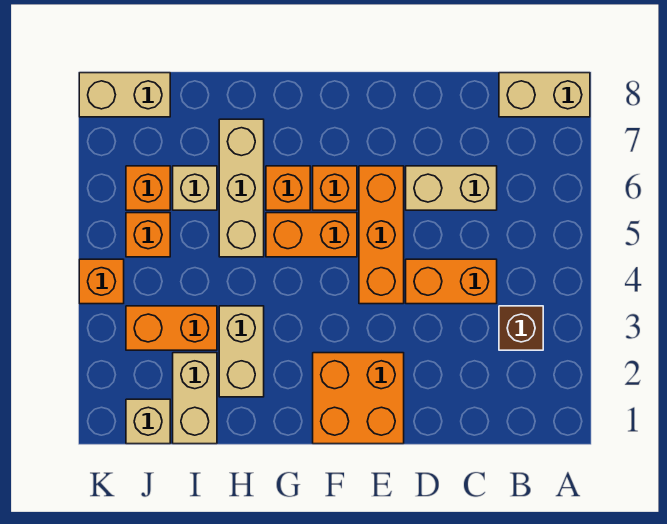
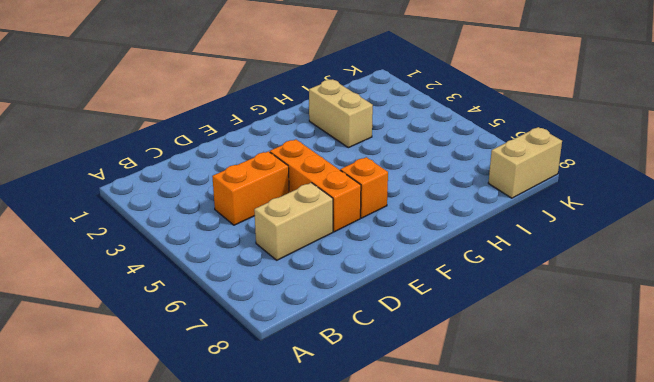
none -> tan brick A8:B8 level 1
none -> brown brick B3 level 1
none -> orange brick E1:F2 level 1

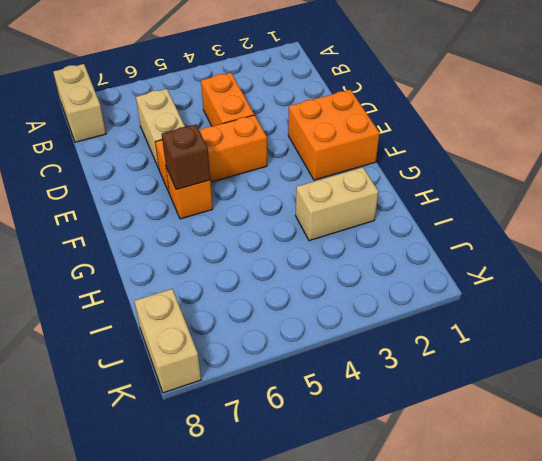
brown brick F6 level 2 -> brown brick B3 level 1
none -> orange brick F5:G5 level 1
none -> orange brick G6 level 1
none -> tan brick H5:H7 level 1

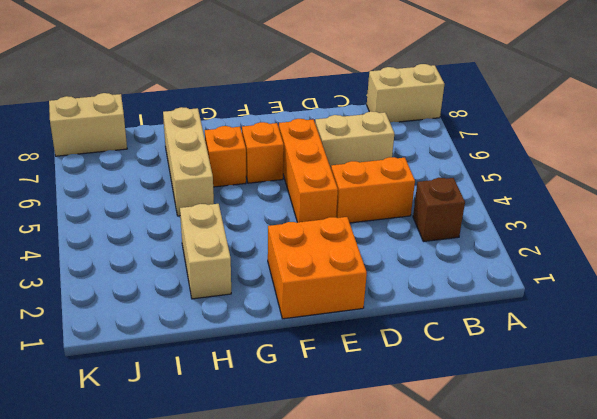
none -> orange brick F5:G5 level 1
none -> tan brick I1:I2 level 1
none -> orange brick I3:J3 level 1

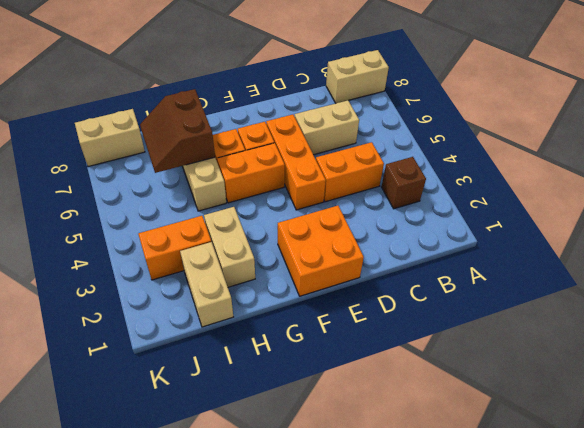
brown slope H6:I7 level 2 top H -> none
none -> tan brick I6 level 1
none -> tan brick J1 level 1
none -> orange brick J5 level 1

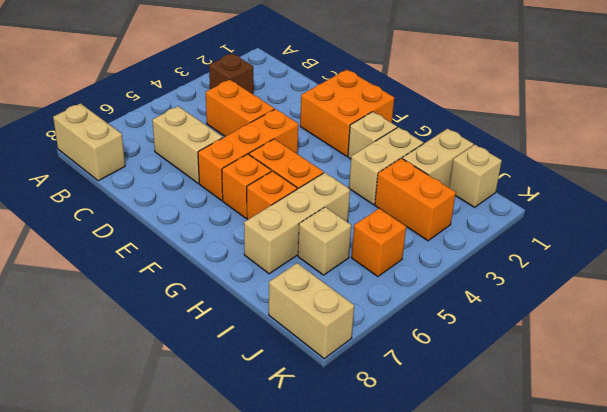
tan brick G2 level 1 -> none
none -> orange brick J6 level 1
none -> orange brick K4 level 1

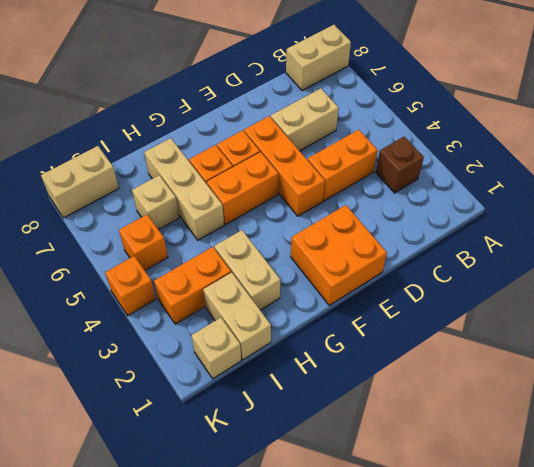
none -> orange brick J6 level 1

